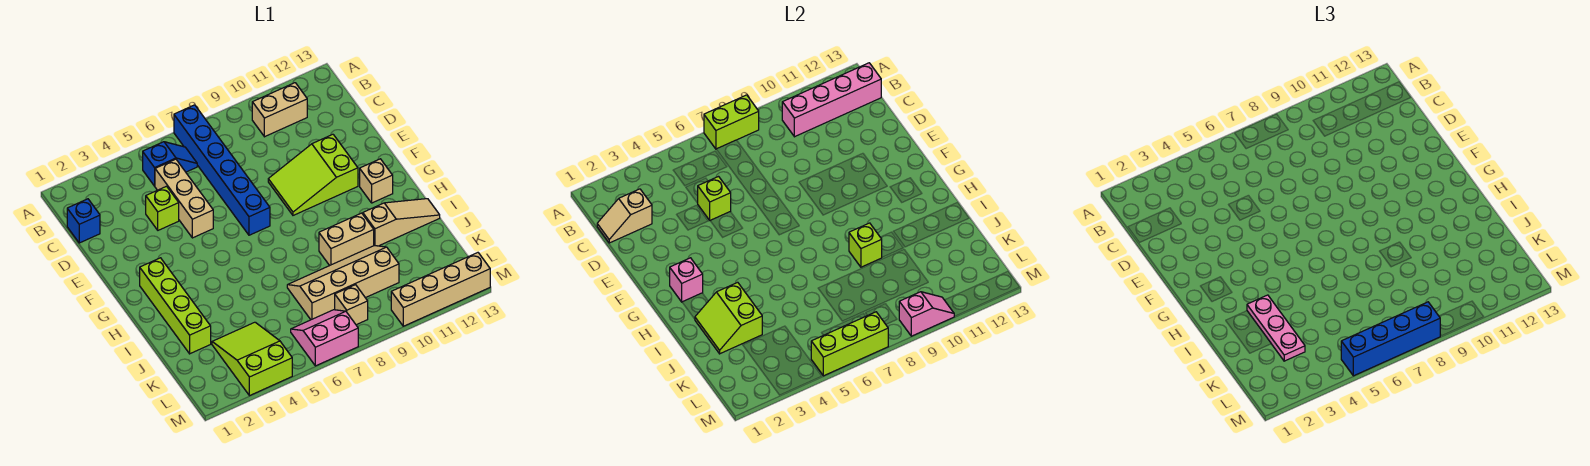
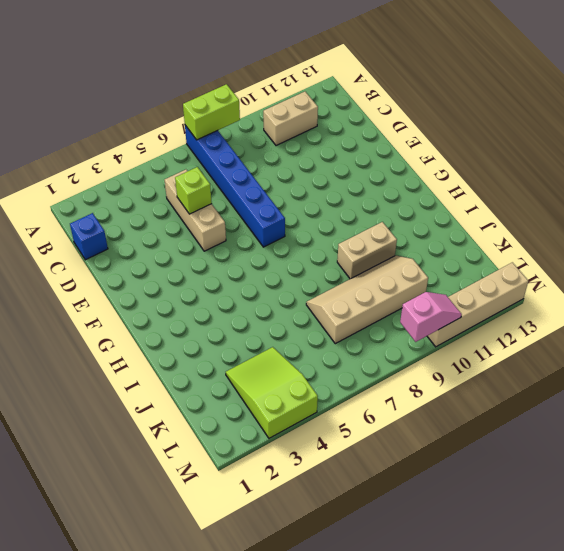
none -> blue slope B5:B6 level 1 top 5
none -> lime brick D4 level 1
none -> lime slope E9:F11 level 1 top 11

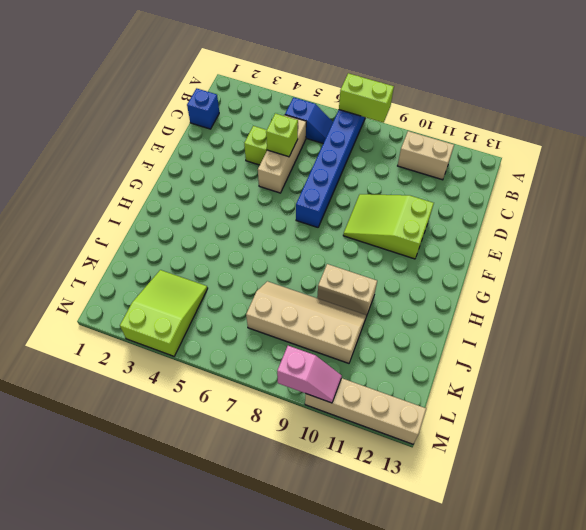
none -> lime brick G2:J2 level 1
none -> tan brick G12 level 1
none -> tan slope I11:I13 level 1 top 11

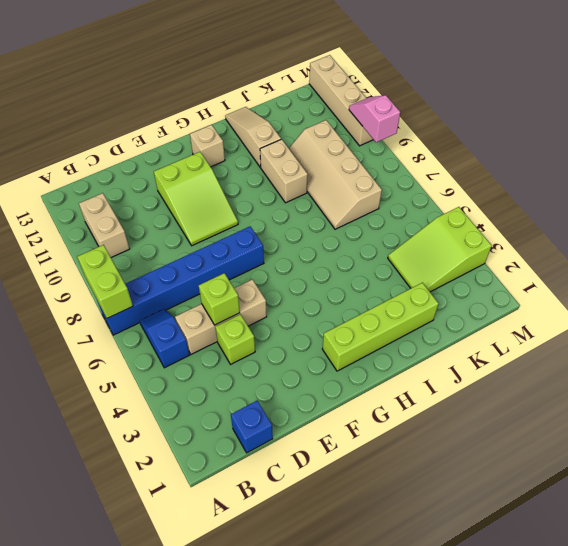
none -> pink slope L6:M7 level 1 top M
none -> tan brick L8 level 1
none -> pink brick B10:B13 level 2

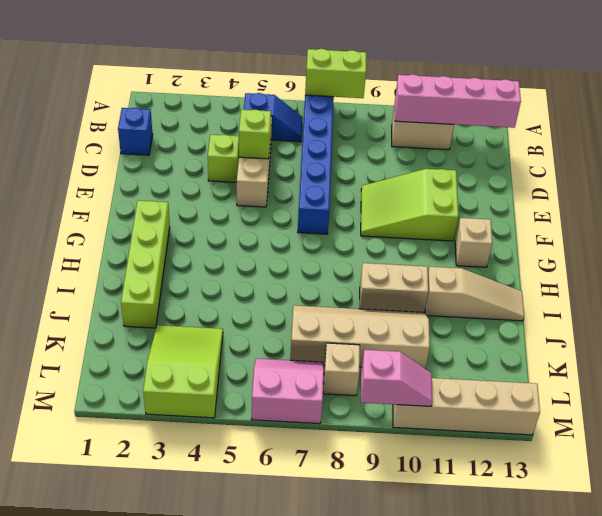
none -> tan slope C1:C2 level 2 top 2
none -> pink brick G2 level 2
none -> lime slope I2:J3 level 2 top 3

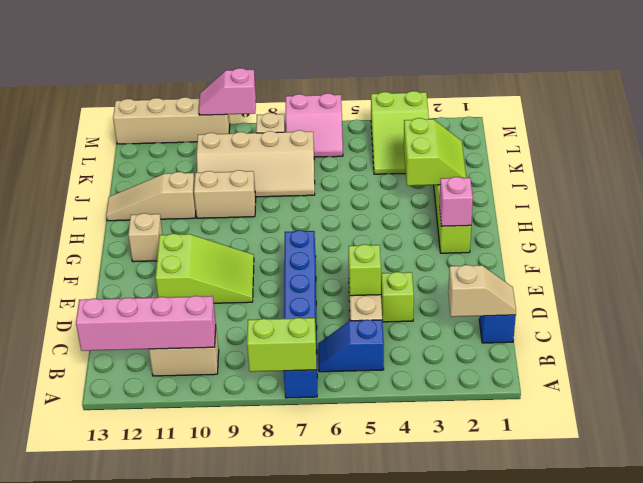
none -> lime brick I9 level 2
none -> lime brick M5:M7 level 2
none -> pink plate I3:K3 level 3

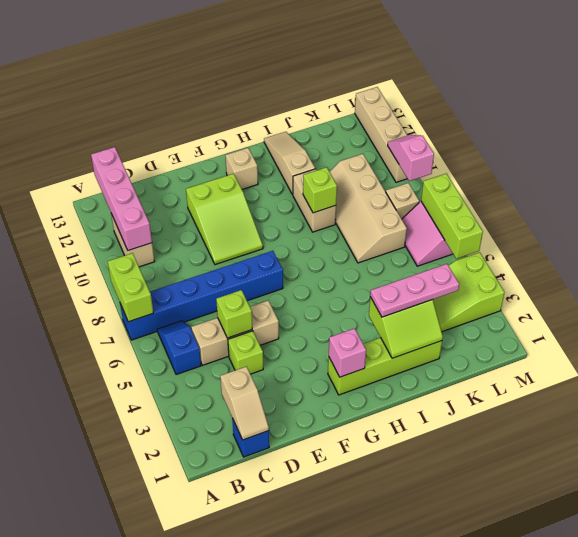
none -> blue brick M5:M8 level 3

